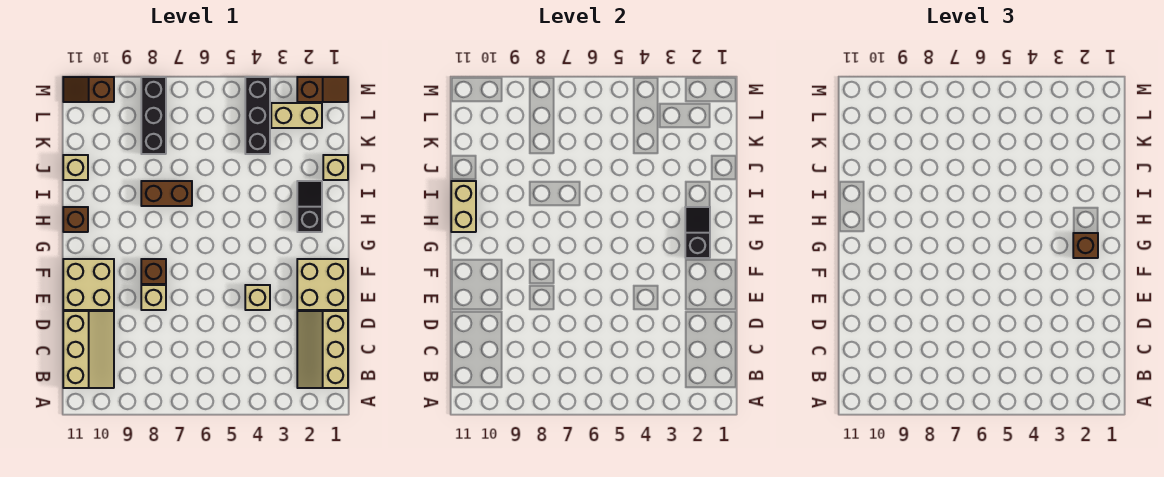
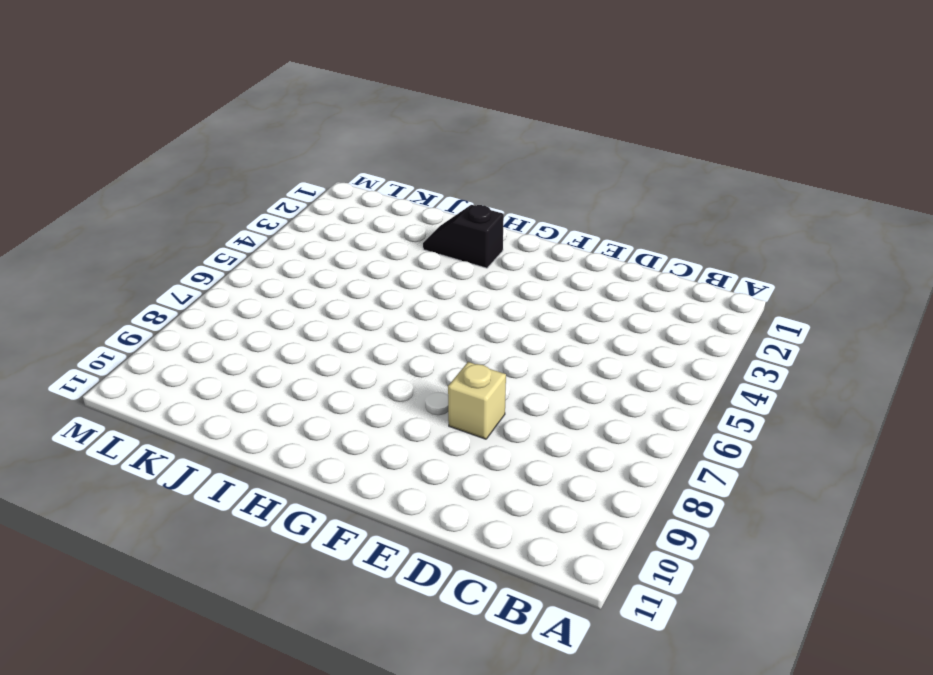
none -> tan slope B1:D2 level 1 top 1
none -> tan slope B10:D11 level 1 top 11
none -> tan brick E1:F2 level 1

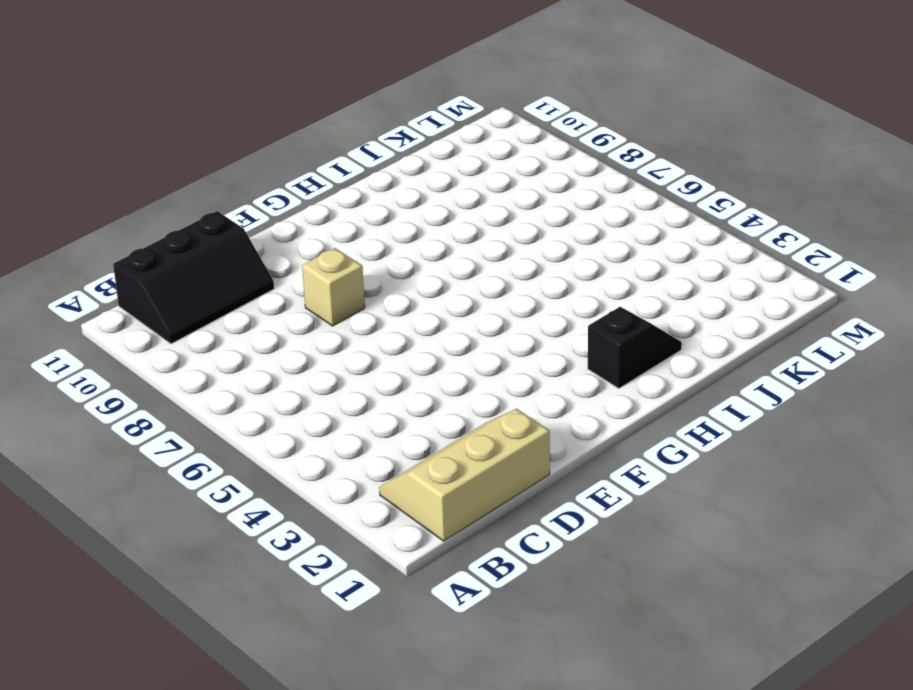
black slope B10:D11 level 1 top 11 -> tan slope B10:D11 level 1 top 11
none -> tan brick E1:F2 level 1
none -> tan brick E4 level 1
none -> tan brick E10:F11 level 1

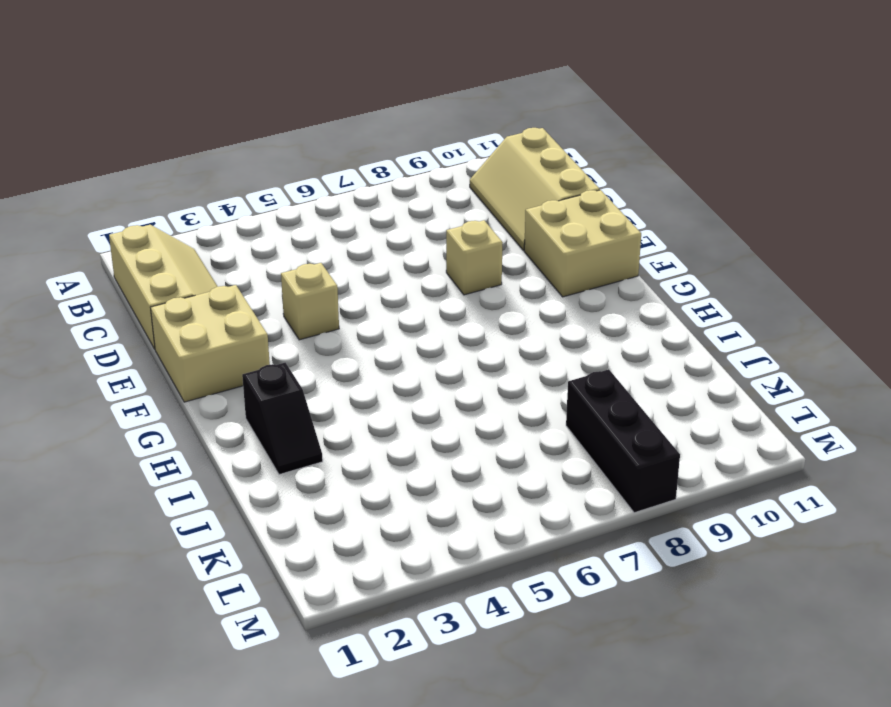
none -> brown brick F8 level 1
none -> brown brick H11 level 1
none -> brown brick I7:I8 level 1

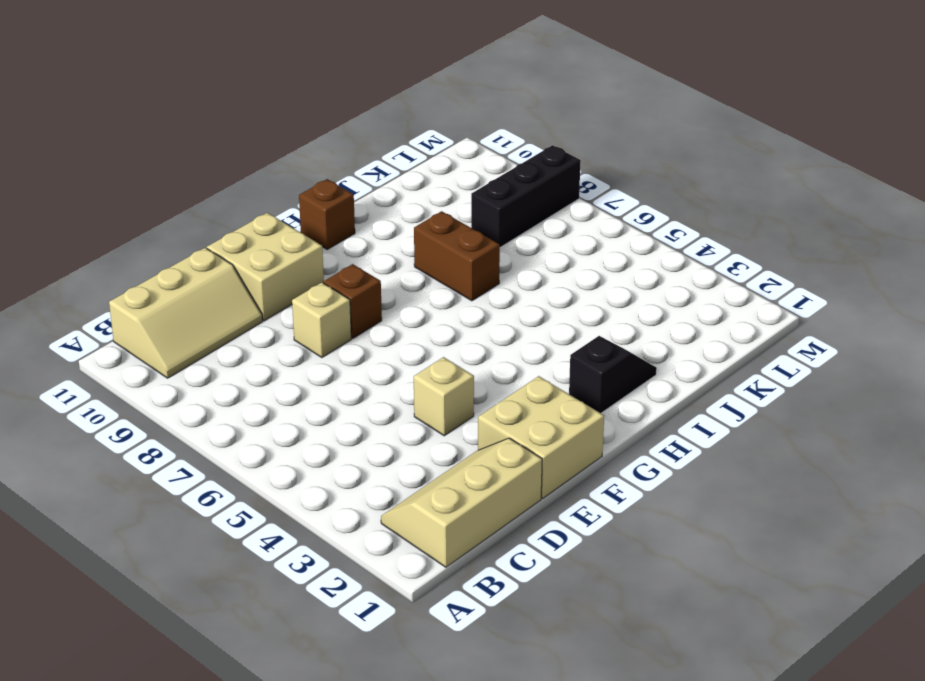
none -> tan brick J1 level 1
none -> tan brick J11 level 1
none -> black brick K4:M4 level 1

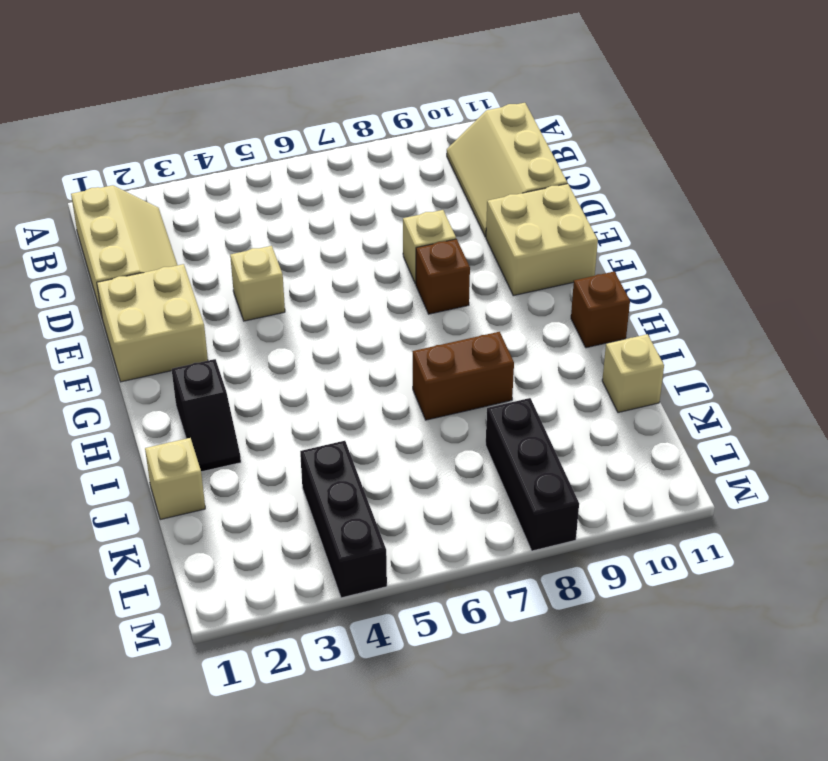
none -> tan brick L2:L3 level 1
none -> brown slope M1:M2 level 1 top 2
none -> brown slope M10:M11 level 1 top 10

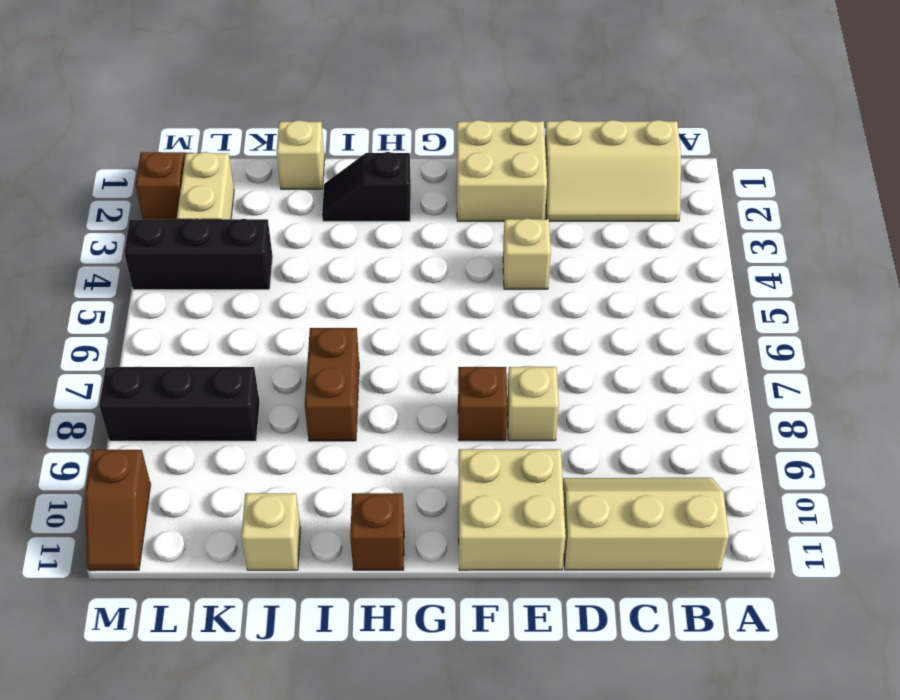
none -> black slope G2:H2 level 2 top G
none -> tan brick H11:I11 level 2
none -> brown brick G2 level 3

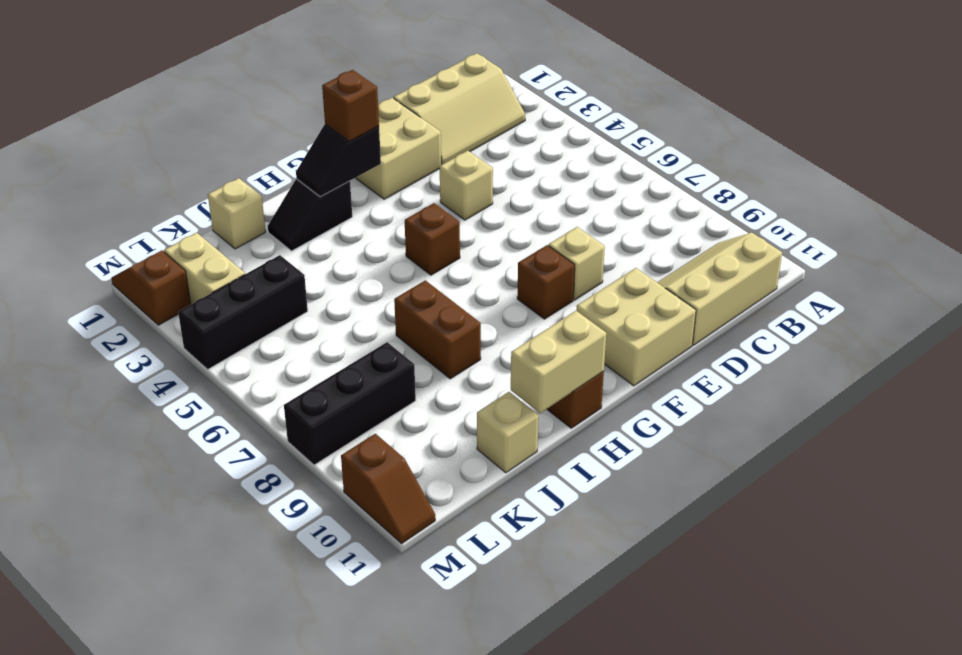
brown brick G5 level 1 -> none

